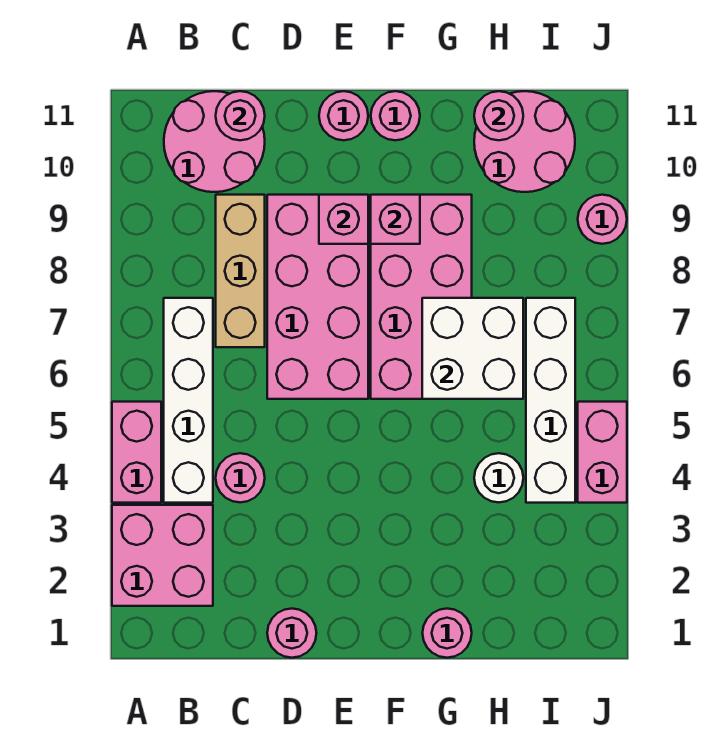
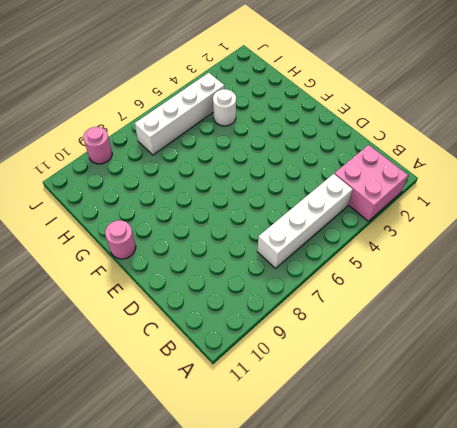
none -> pink brick A4:A5 level 1
none -> pink round brick B10:C11 level 1
none -> pink round brick C4 level 1

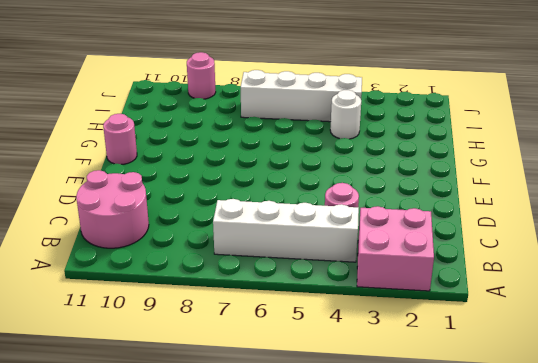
none -> pink brick A4:A5 level 1
none -> tan brick C7:C9 level 1
none -> pink round brick D1 level 1

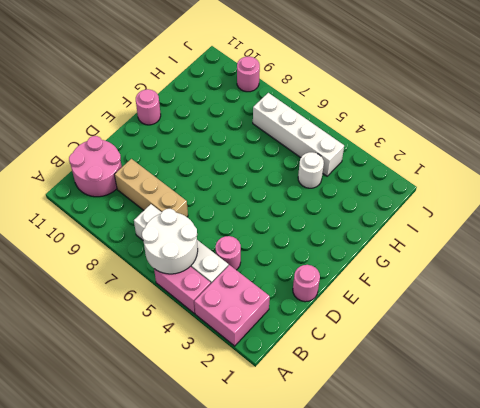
white round brick A5:B6 level 2 -> none
none -> pink brick D6:E9 level 1
none -> pink round brick E11 level 1
none -> pink brick F6:G9 level 1

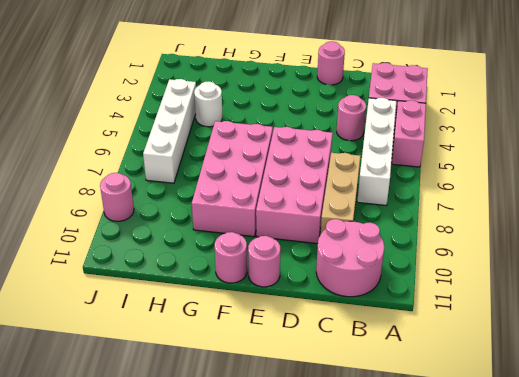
none -> pink round brick G1 level 1
none -> pink round brick H10:I11 level 1
none -> pink brick J4:J5 level 1

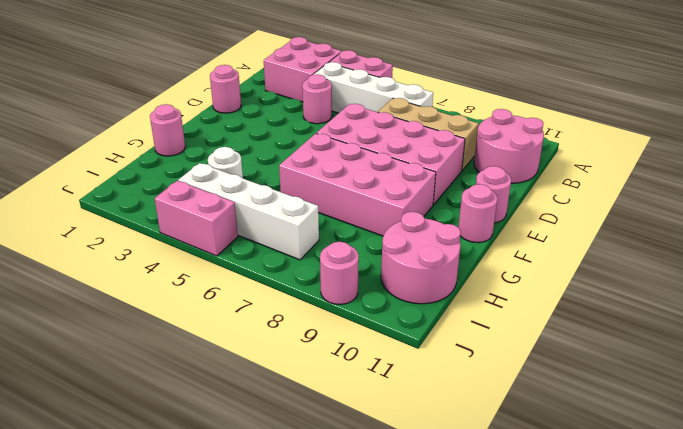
none -> pink round brick C11 level 2
none -> pink brick E9 level 2
none -> pink brick F9 level 2

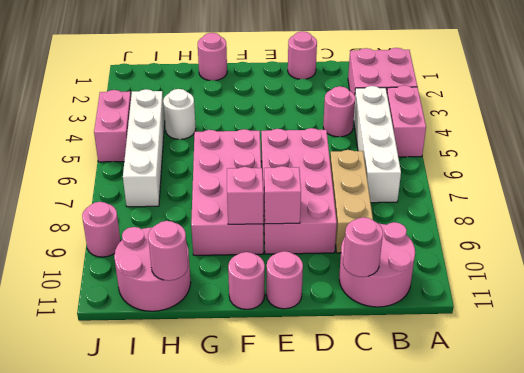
none -> white brick G6:H7 level 2

